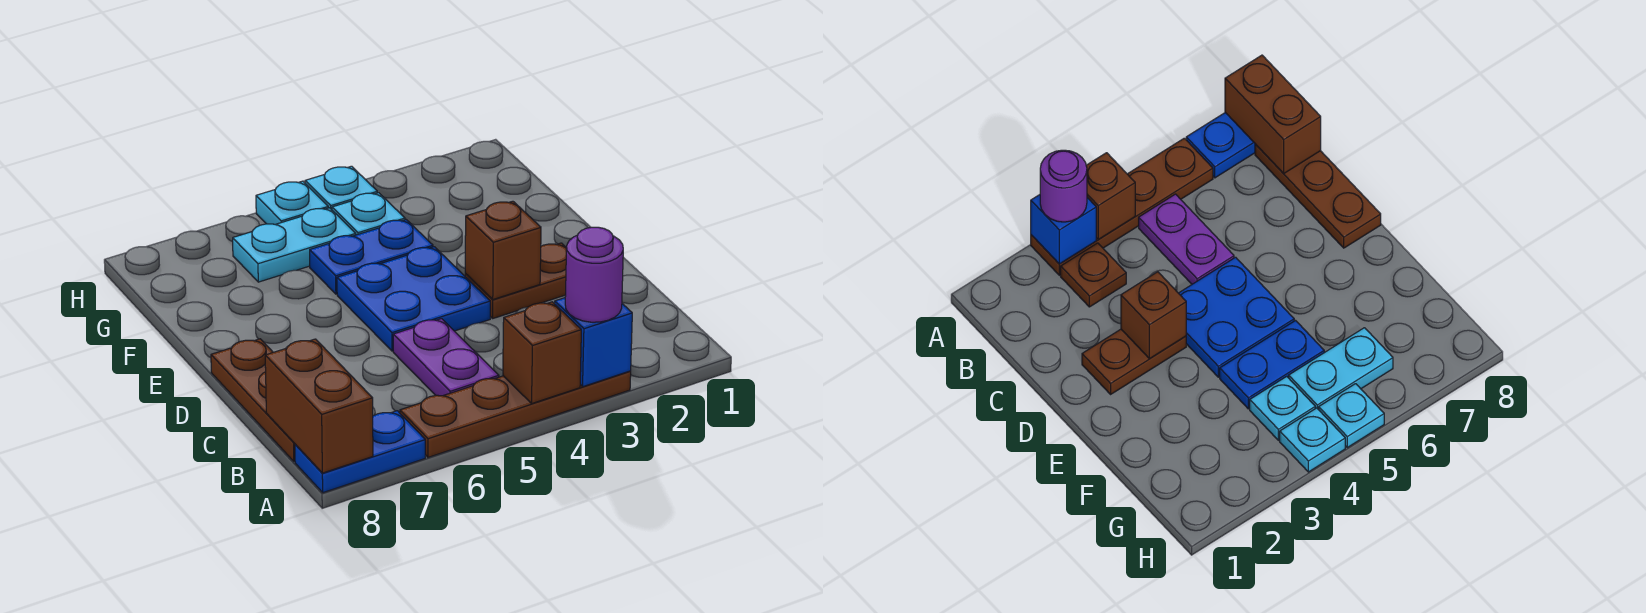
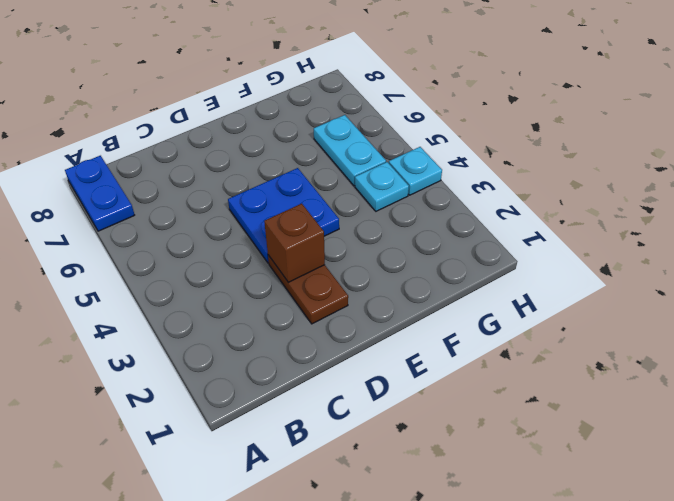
none -> brown plate A3:A6 level 1
none -> brown plate B3 level 1
none -> purple plate B5:C5 level 1

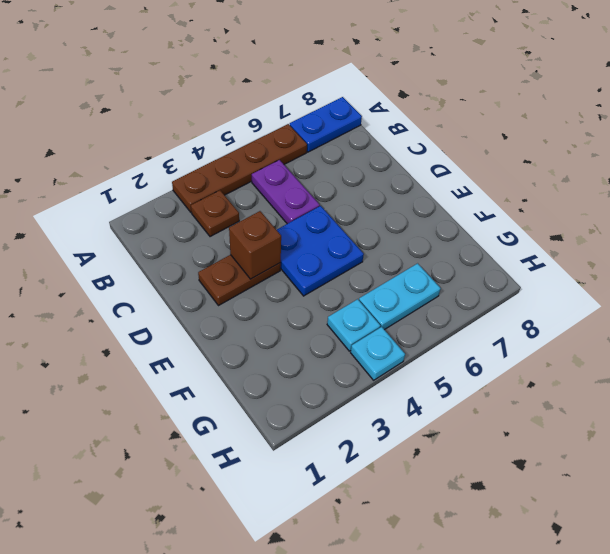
none -> brown plate B8:D8 level 1
none -> blue plate F4:F5 level 1
none -> cyan plate H5 level 1

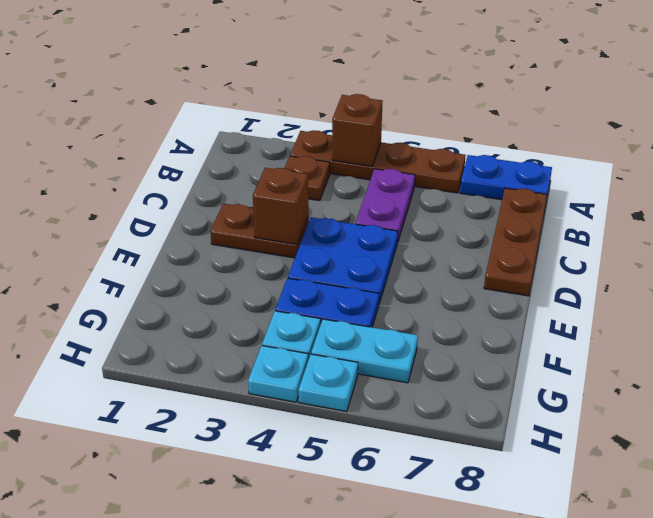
none -> blue brick A3 level 2
none -> brown brick A8:B8 level 2
none -> purple round brick A3 level 3

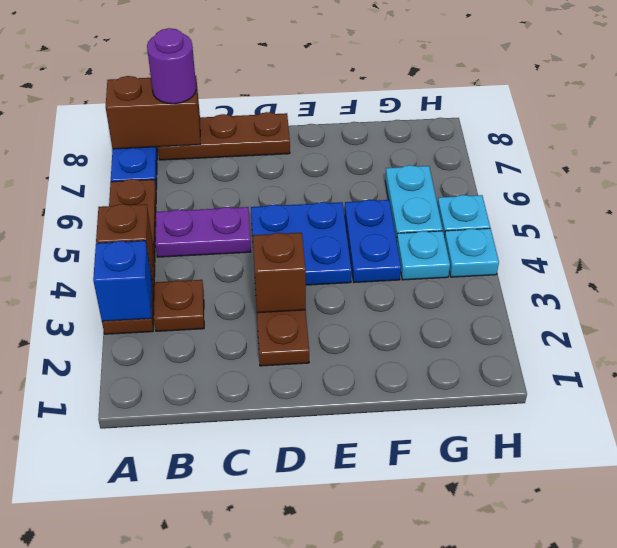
purple round brick B8 level 3 -> purple round brick A3 level 3

